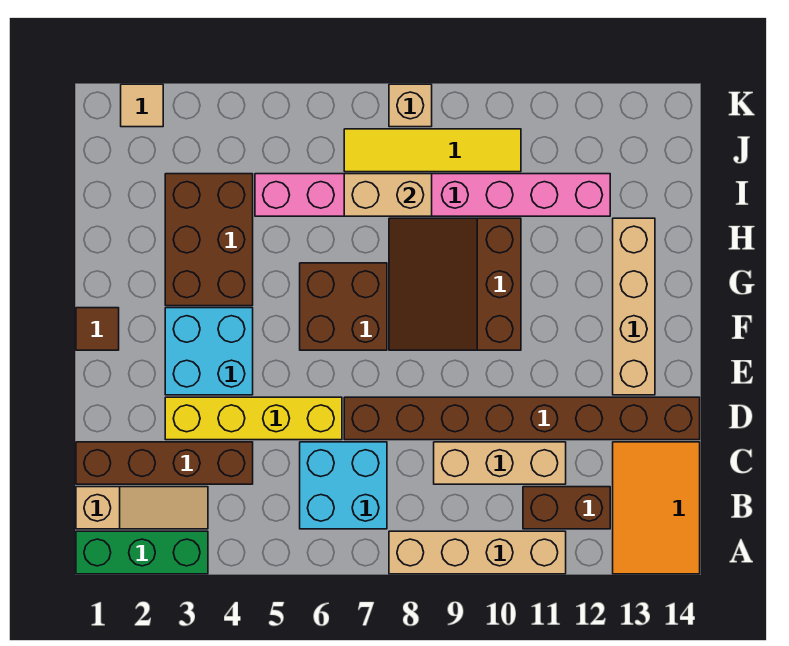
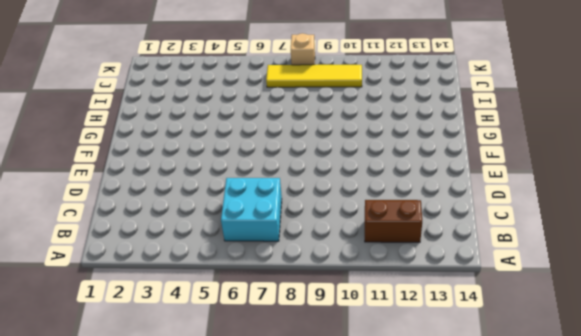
none -> green brick A1:A3 level 1
none -> tan brick A8:A11 level 1
none -> orange tile A13:C14 level 1

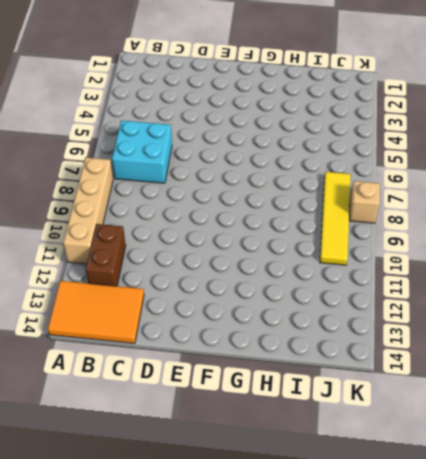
none -> green brick A1:A3 level 1
none -> tan slope B1:B3 level 1 top 1
none -> brown brick C1:C4 level 1

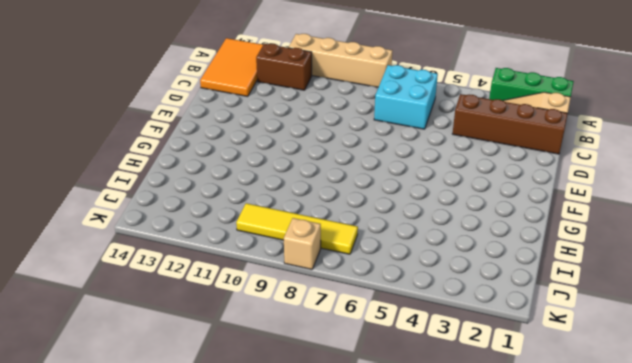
none -> tan brick C9:C11 level 1
none -> yellow brick D3:D6 level 1
none -> brown brick D7:D14 level 1

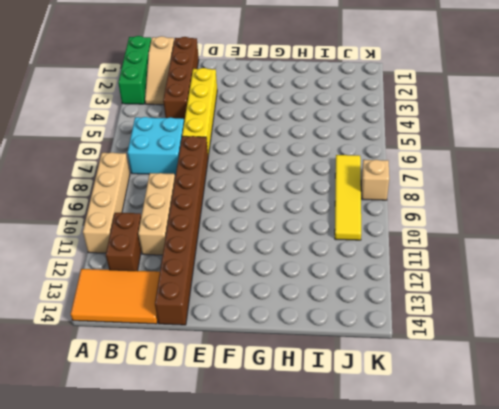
none -> cyan brick E3:F4 level 1
none -> tan brick E13:H13 level 1
none -> brown tile F1 level 1

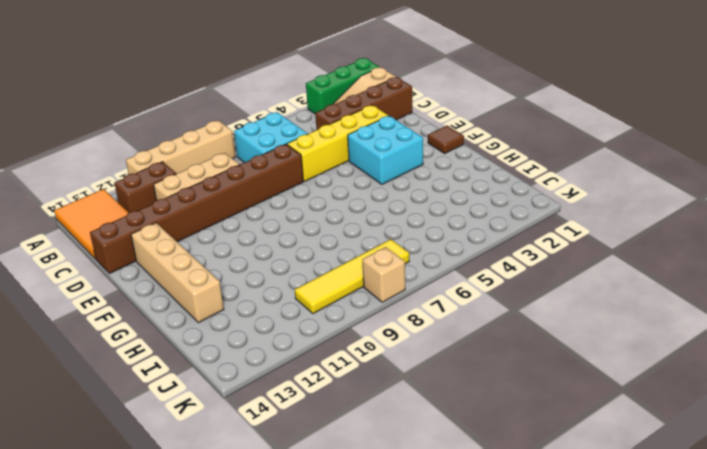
none -> brown brick F6:G7 level 1
none -> brown slope F8:H10 level 1 top 10
none -> brown brick G3:I4 level 1

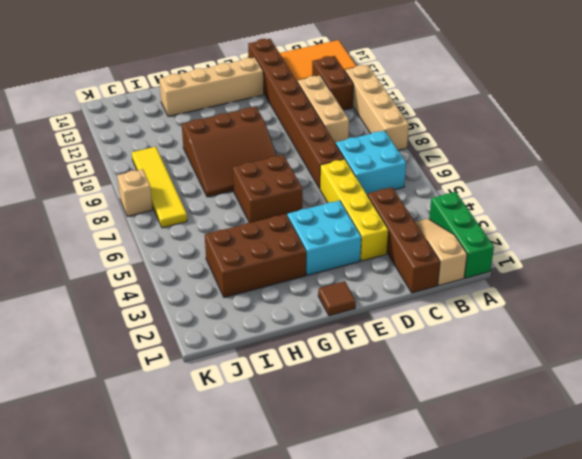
none -> pink brick I5:I12 level 1
none -> tan tile K2 level 1
none -> tan brick I7:I8 level 2

